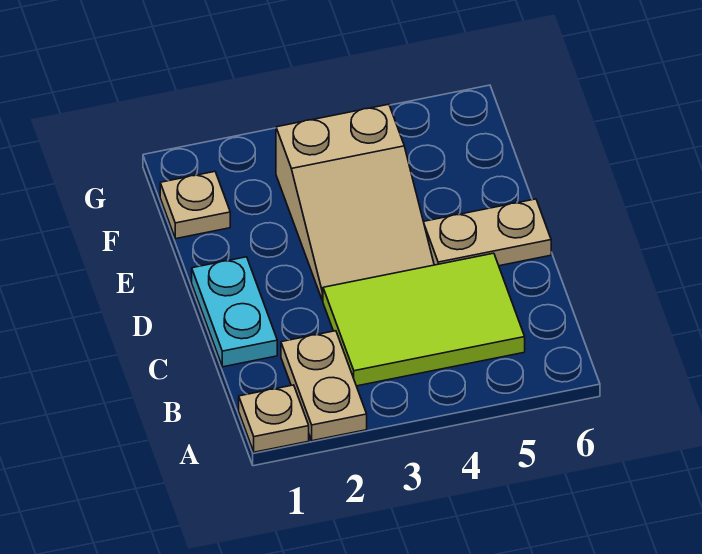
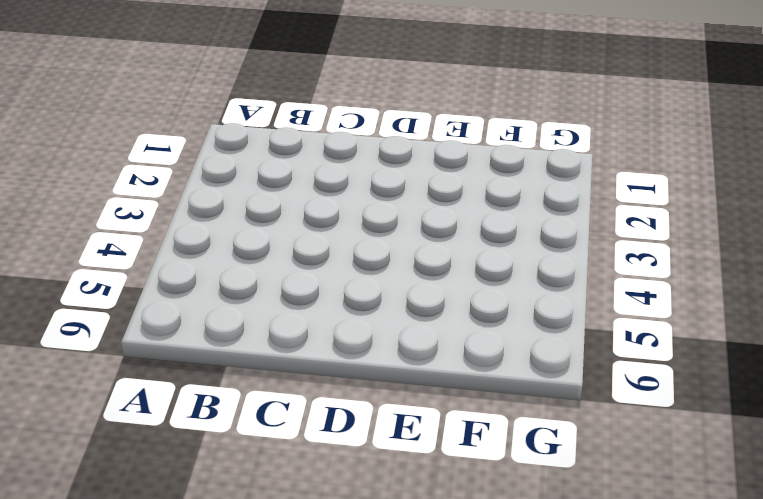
none -> tan plate A1 level 1
none -> tan plate A2:B2 level 1

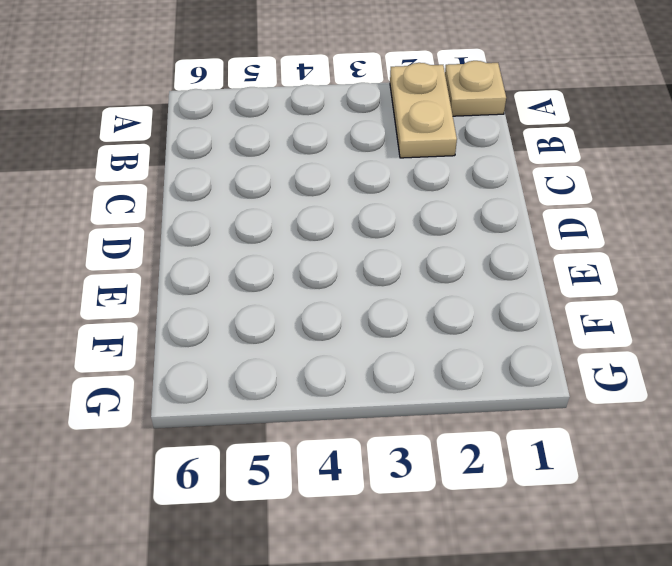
none -> lime tile B3:C5 level 1
none -> cyan plate C1:D1 level 1

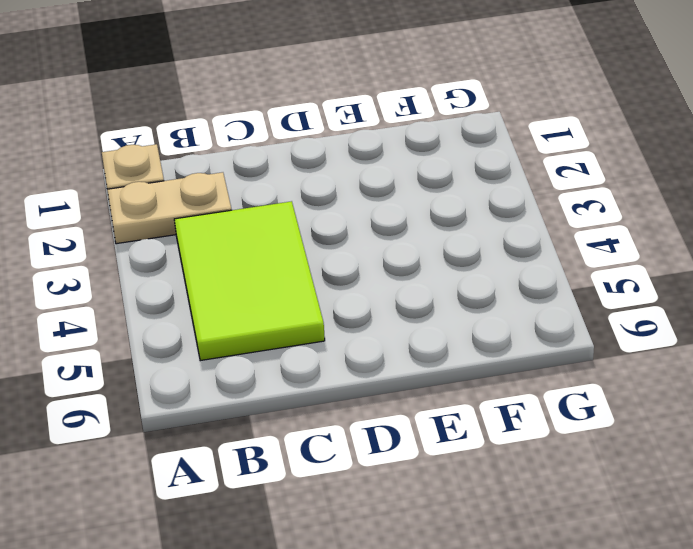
none -> cyan plate C1:D1 level 1
none -> tan slope D3:F4 level 1 top F

